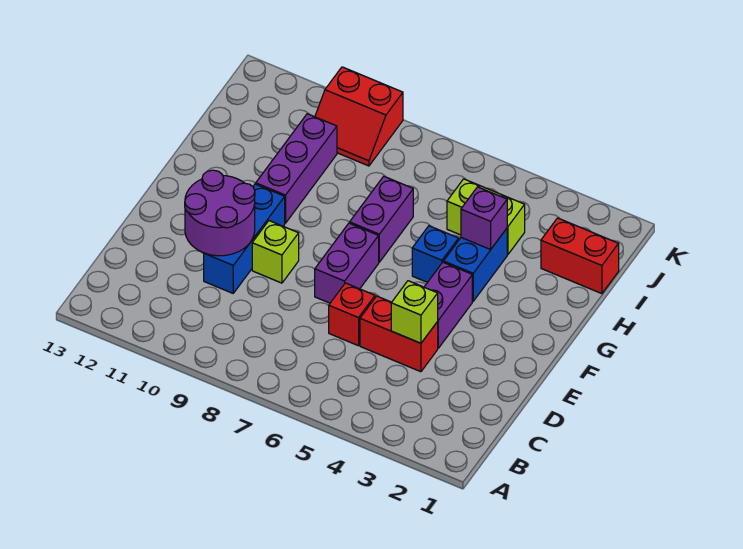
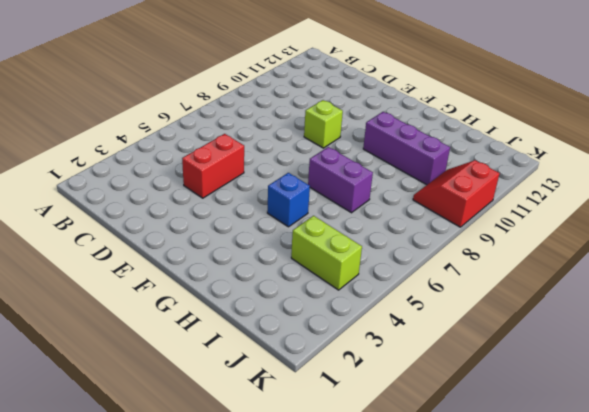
lime brick I4:J4 level 1 -> lime brick I4:I5 level 1
none -> red brick D6 level 1
none -> blue brick D10:F10 level 1
none -> purple brick E4:F4 level 1

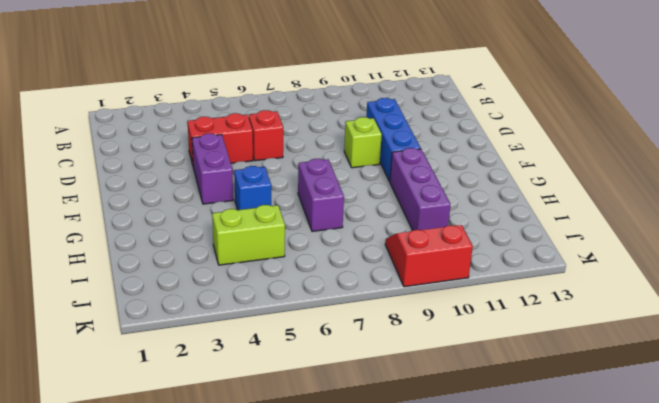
none -> purple brick E7:F7 level 1
none -> blue brick G4:H4 level 1
none -> red brick I1:I2 level 1

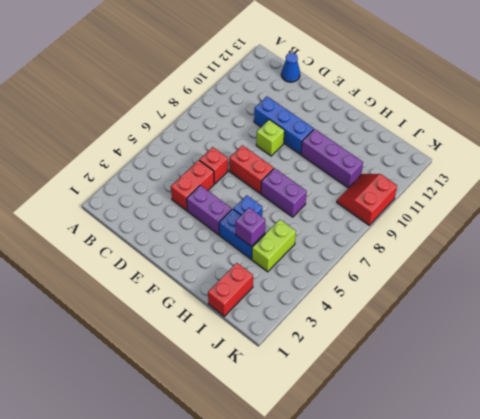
blue cone C13 level 1 -> none
red brick E7:F7 level 1 -> purple brick E7:F7 level 1
none -> lime brick D4 level 2
none -> purple round brick D10:E11 level 2

